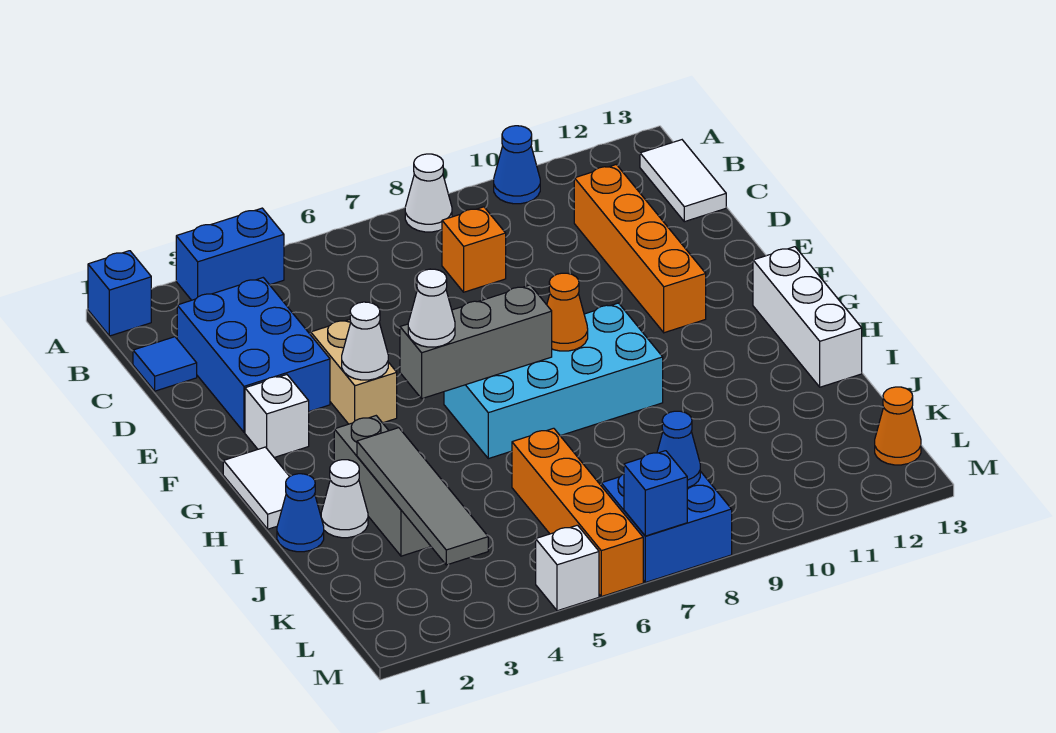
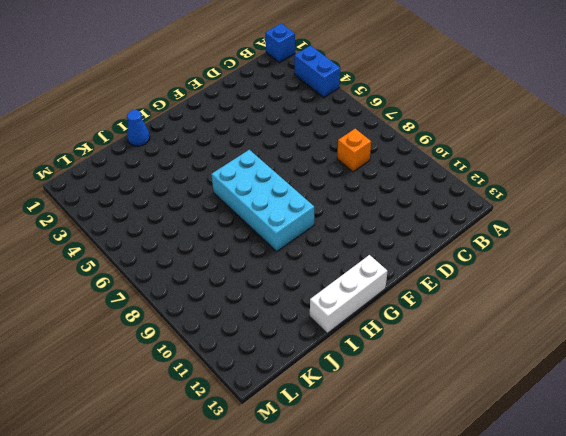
none -> white cone A8 level 1
none -> blue cone A10 level 1
none -> white tile B13:C13 level 1

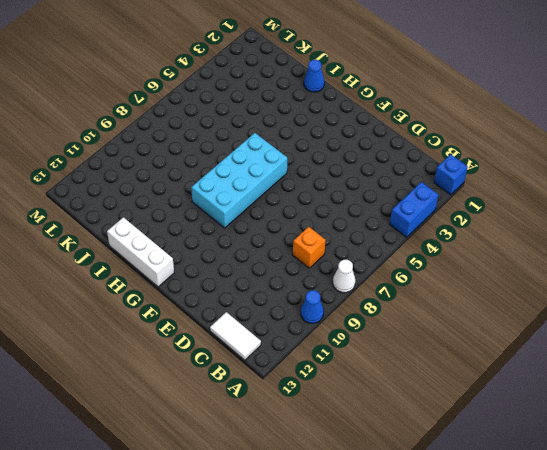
none -> blue tile C1 level 1
none -> blue brick C2:E3 level 1
none -> orange brick C11:F11 level 1

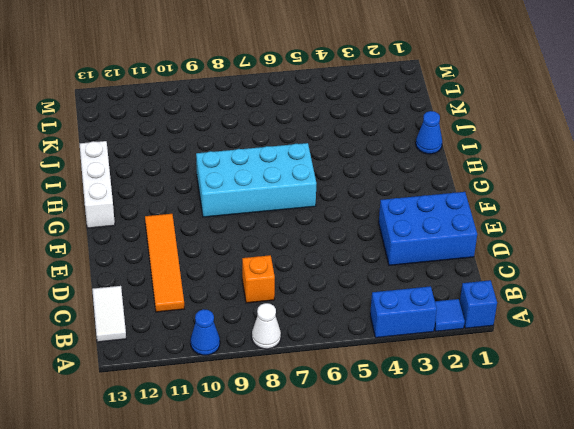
blue tile A2 level 1 -> blue tile C1 level 1
orange tile C11:F11 level 1 -> orange brick C11:F11 level 1
blue brick D1:E3 level 1 -> blue brick C2:E3 level 1
none -> tan brick E4:F4 level 1
none -> white brick F2 level 1
none -> white tile G1:H1 level 1

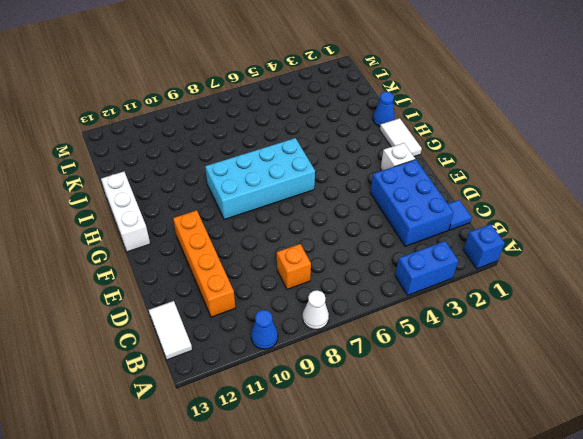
none -> tan brick E4:F4 level 1
none -> grey brick H3:J3 level 1
none -> white cone I2 level 1

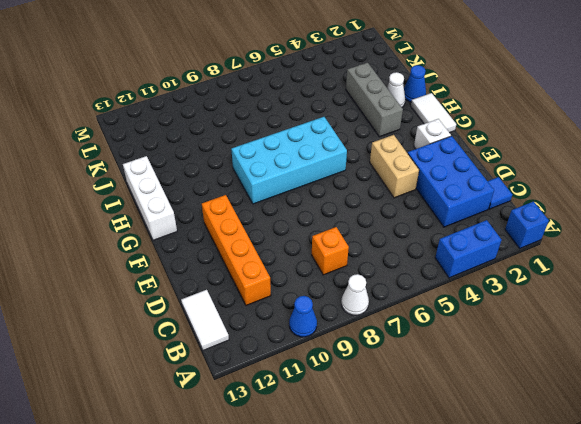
none -> orange brick J6:M6 level 1
none -> blue brick L7:M8 level 1
none -> orange cone L13 level 1

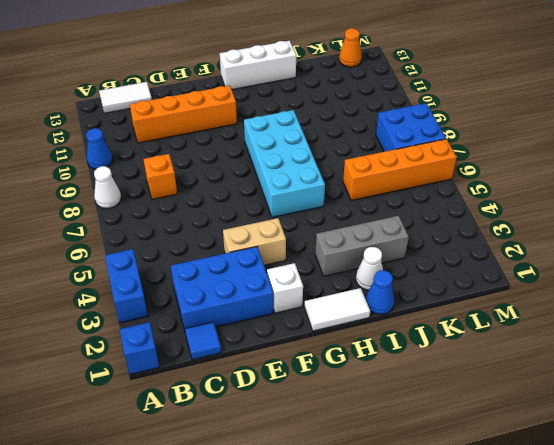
none -> white brick M5 level 1
none -> white cone F4 level 2
none -> grey brick G5:G7 level 2

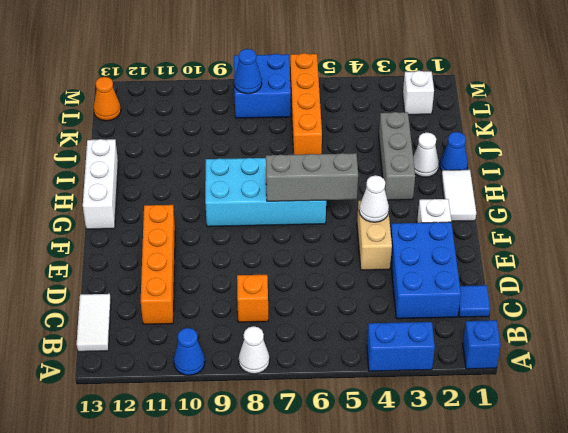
white brick L2 level 1 -> white brick M5 level 1
none -> orange cone G8 level 2
none -> grey tile I3:L3 level 2
none -> blue brick M7 level 2

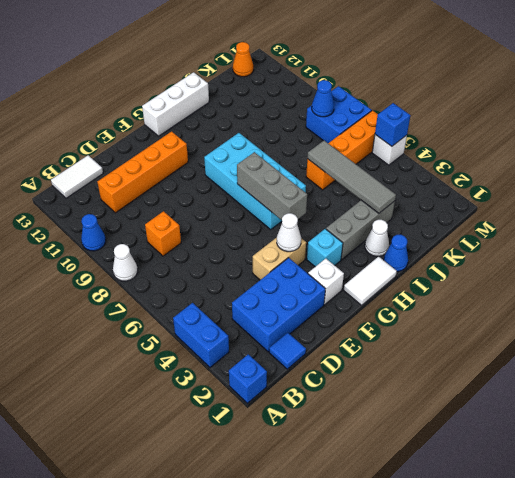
cyan brick G3 level 1 -> none
grey tile J3:J6 level 2 -> grey tile I3:L3 level 2
blue brick M5 level 2 -> blue brick M7 level 2
none -> orange cone G8 level 2
none -> white cone G5 level 3

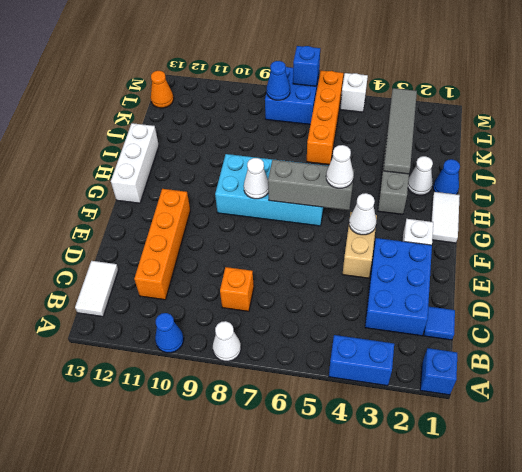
white cone G8 level 2 -> orange cone G8 level 2

